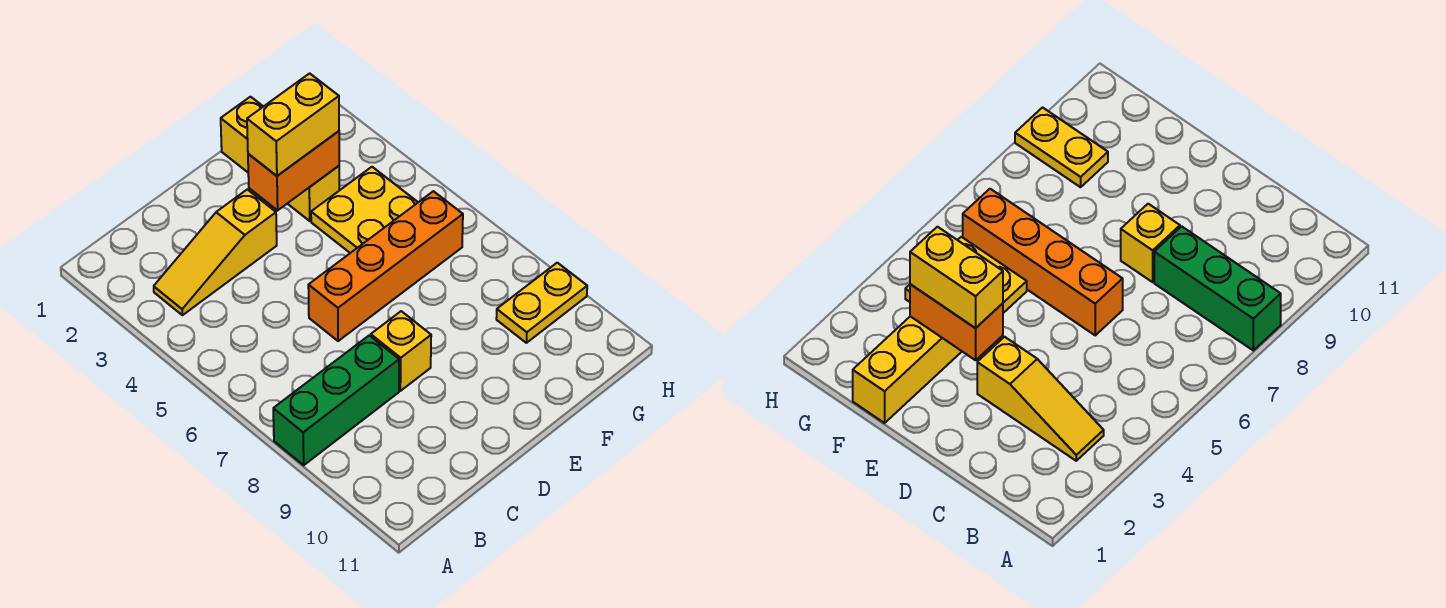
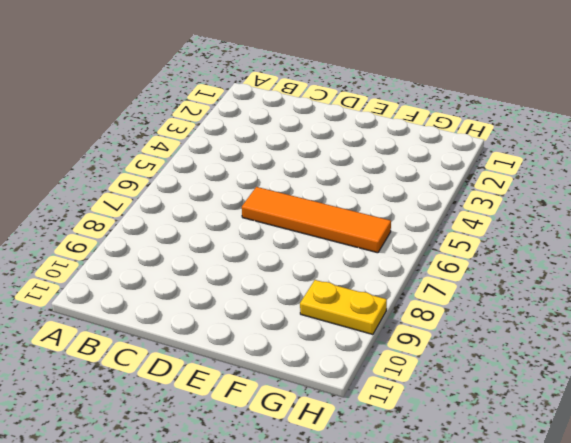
orange tile D6:G6 level 1 -> orange brick D6:G6 level 1
none -> green brick A8:C8 level 1
none -> yellow slope B3:D3 level 1 top D

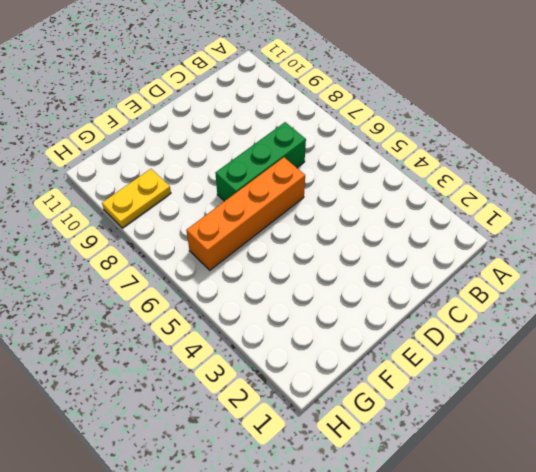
green brick C7:E7 level 1 -> green brick A8:C8 level 1
none -> yellow slope B3:D3 level 1 top D
none -> yellow brick D8 level 1

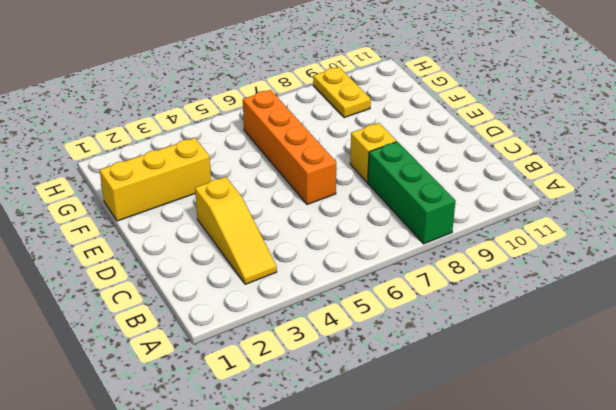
none -> yellow plate F4:G5 level 1
none -> orange brick E3:F3 level 2

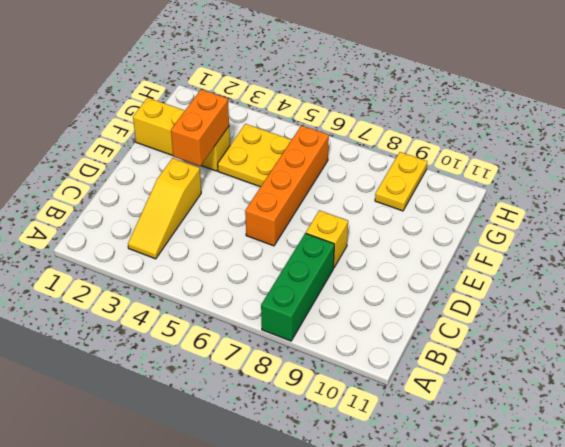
none -> yellow brick E3:F3 level 3

